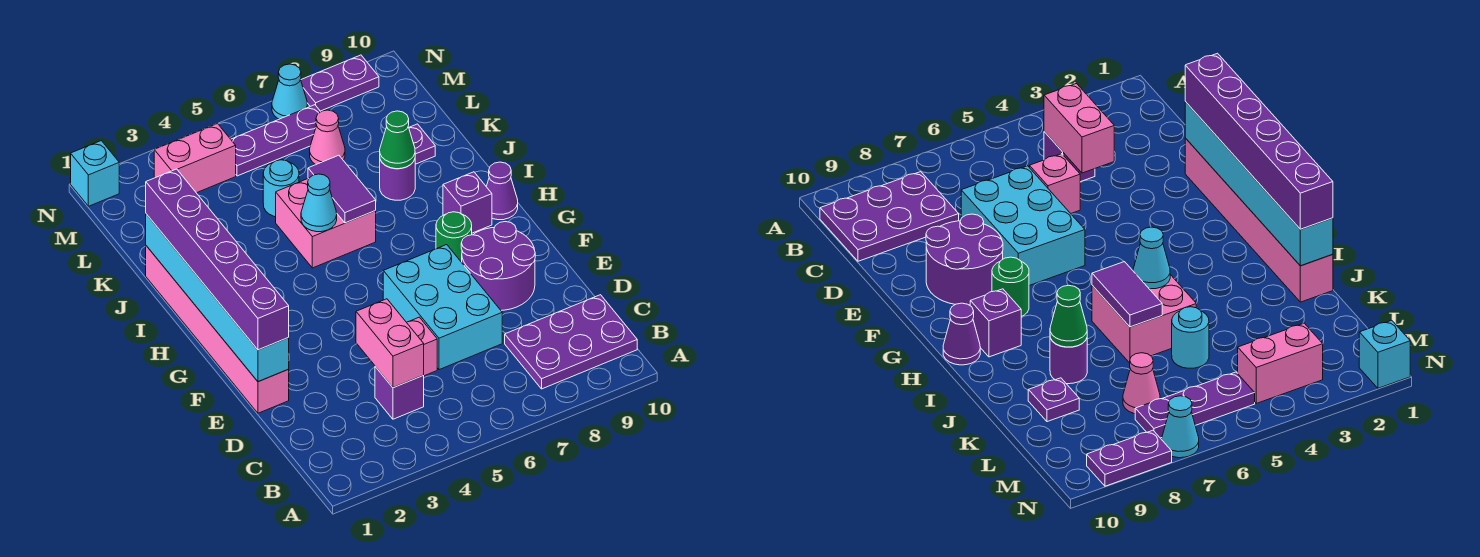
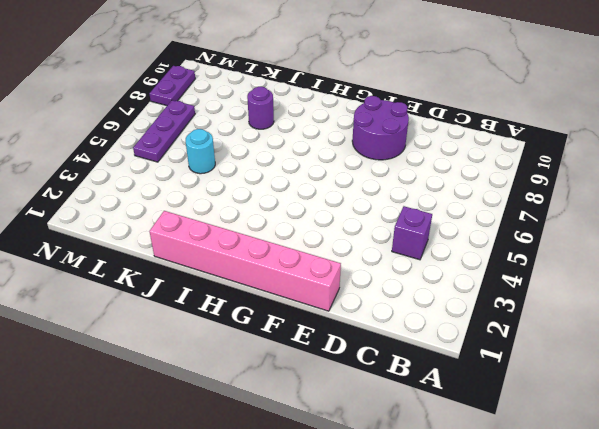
none -> purple plate B8:C10 level 1
none -> pink brick D5 level 1
none -> cyan brick D6:F7 level 1

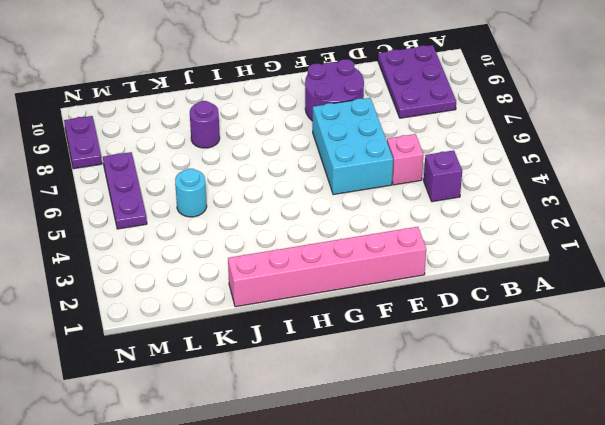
cyan brick E5:F7 level 1 -> cyan brick D6:F7 level 1
none -> green round brick G8 level 1
none -> purple brick H9 level 1
none -> purple cone H10 level 1

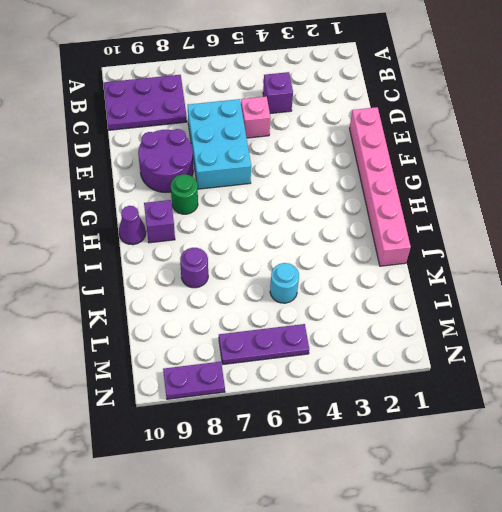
none -> pink brick I5:J6 level 1
none -> purple plate K9 level 1
none -> pink cone L7 level 1

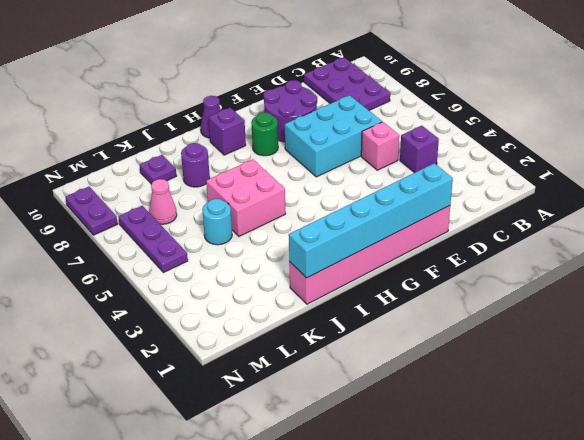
none -> pink brick M3:M4 level 1
none -> cyan brick N1 level 1
none -> cyan cone N7 level 1

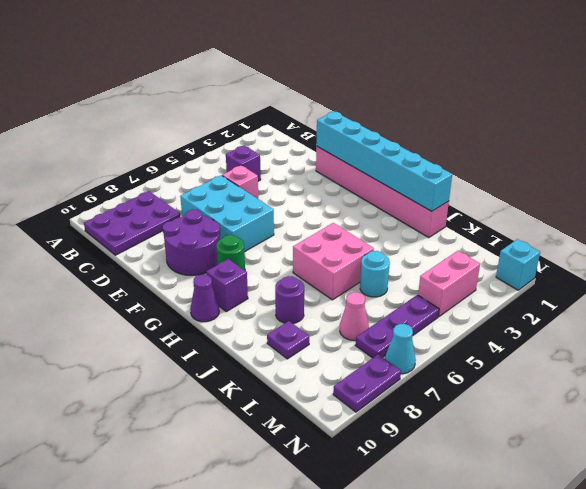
none -> pink brick C4:D4 level 2
none -> cyan cone I5 level 2
none -> purple tile I6:J6 level 2

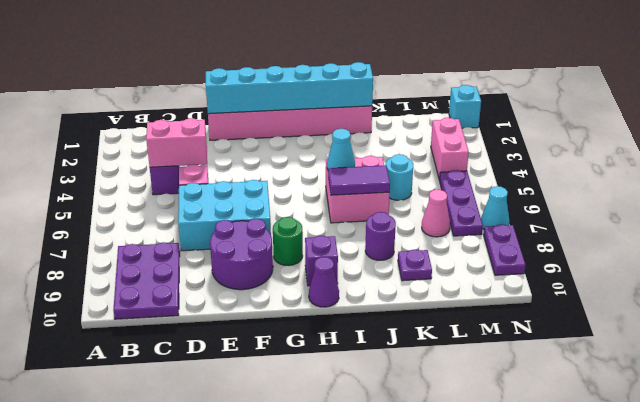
none -> green cone J8 level 2
none -> purple brick E1:J1 level 3

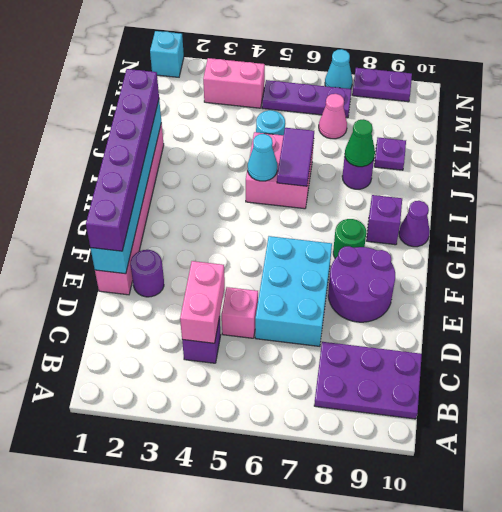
purple round brick E2 level 1 -> none

